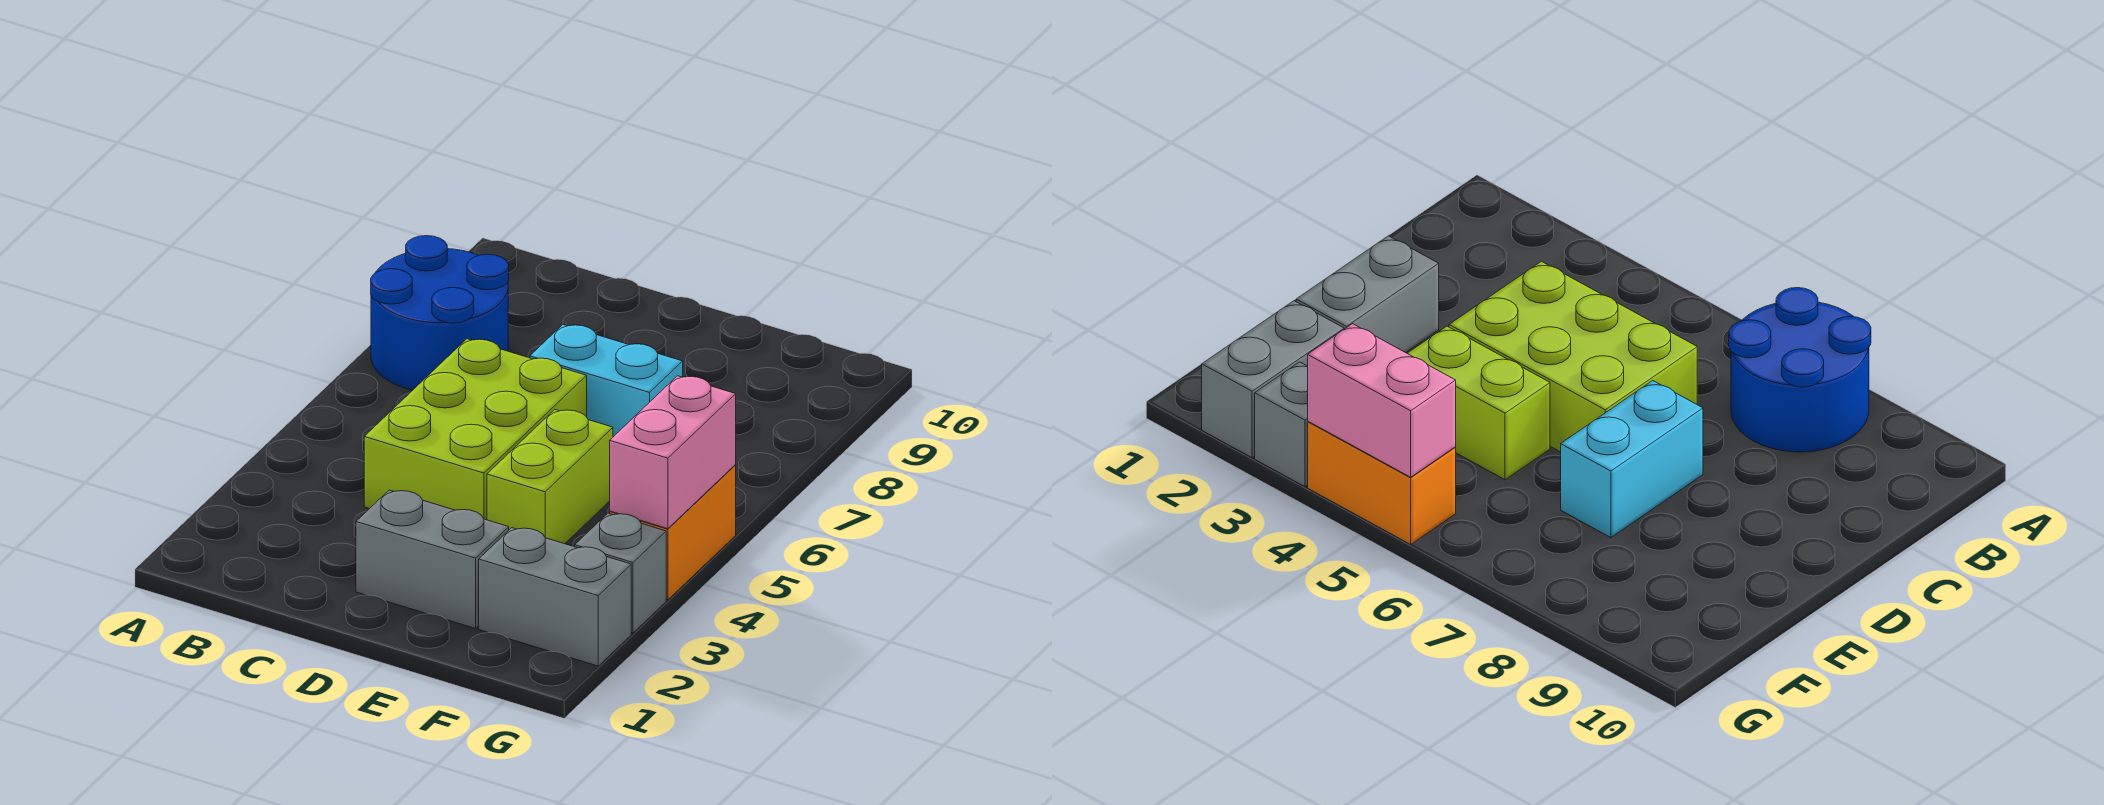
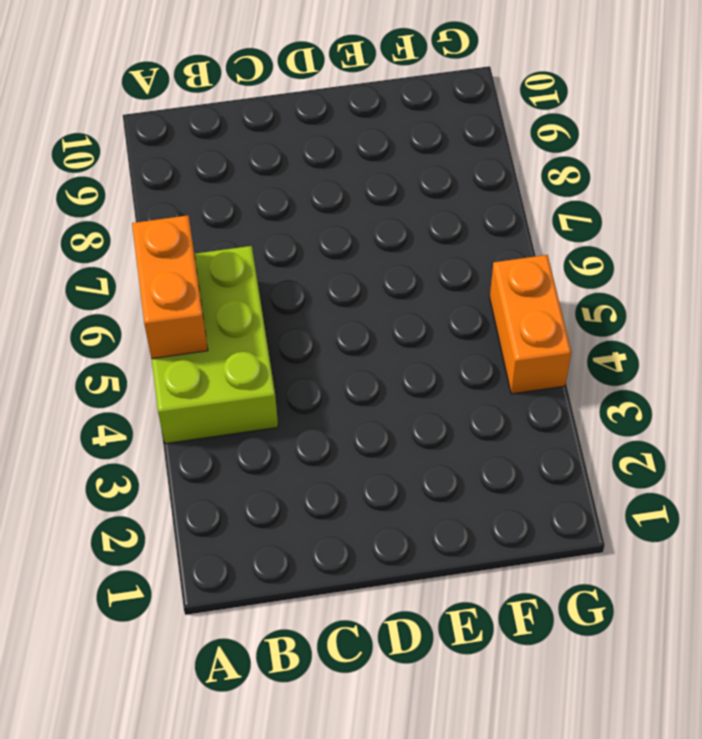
lime brick A4:B6 level 1 -> lime brick C4:D6 level 1
orange brick A5:A6 level 2 -> none
none -> blue round brick A7:B8 level 1
none -> grey brick D2:E2 level 1

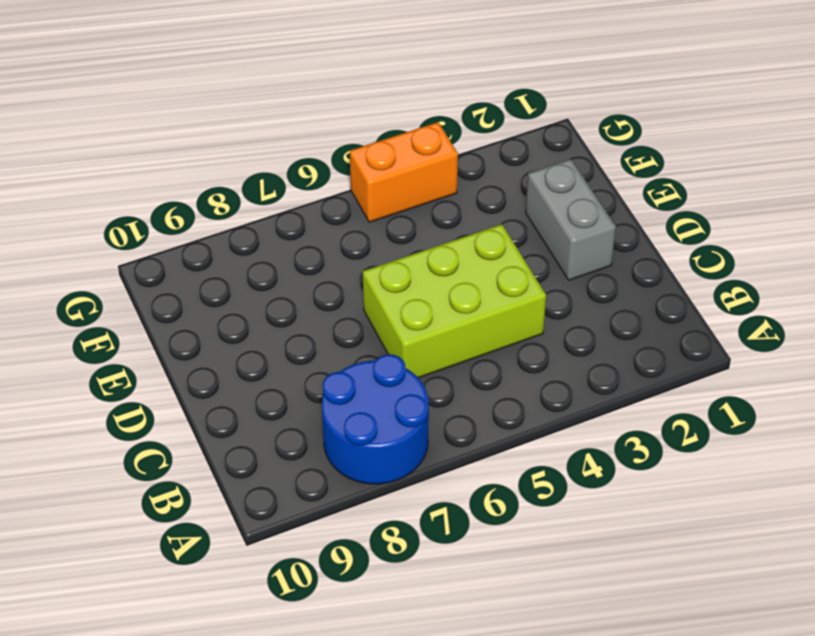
none -> cyan brick D7:E7 level 1
none -> lime brick E4:E5 level 1

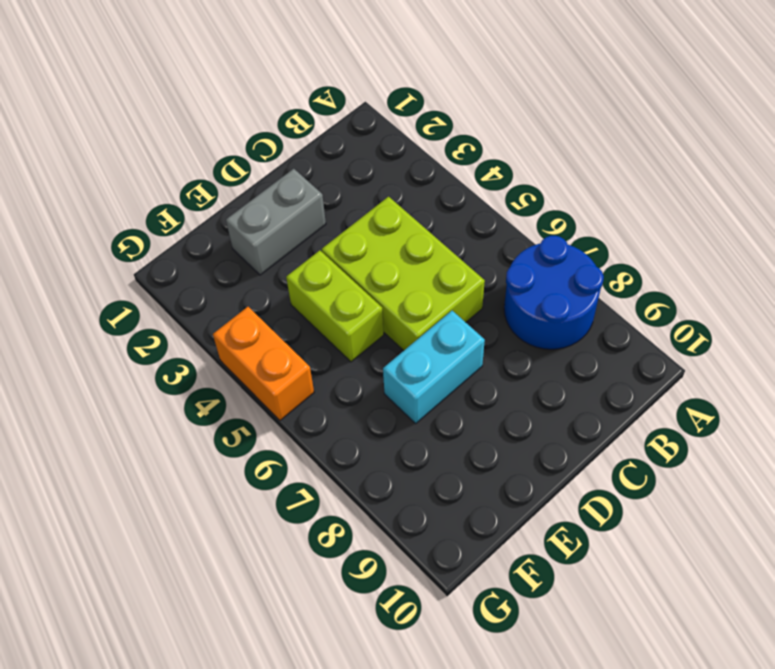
none -> grey brick F2:G2 level 1
none -> grey brick G3 level 1

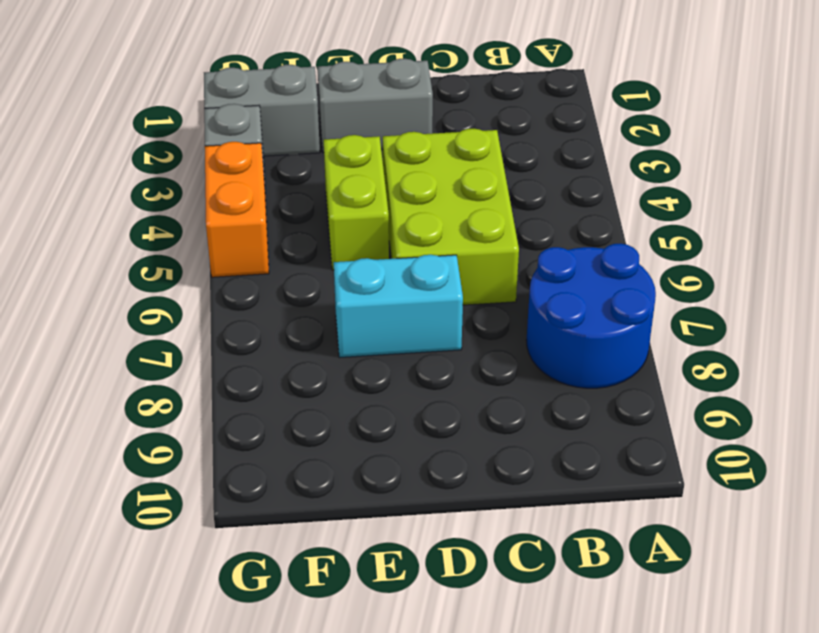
none -> pink brick G4:G5 level 2

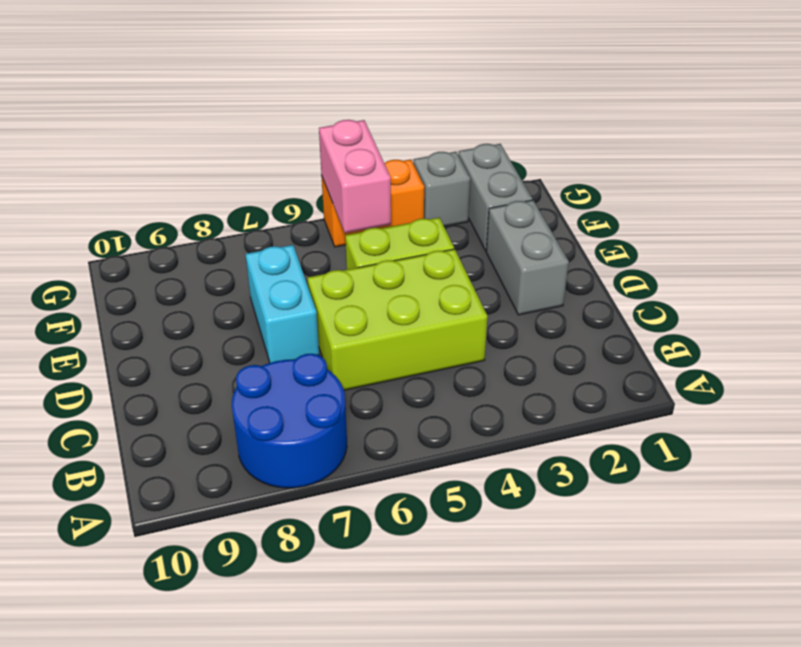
pink brick F5:G5 level 2 -> pink brick G4:G5 level 2

